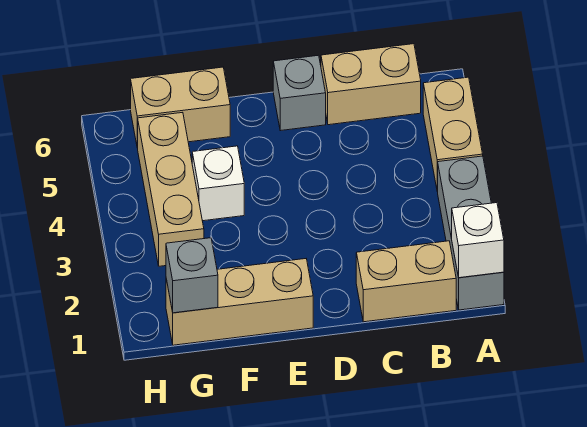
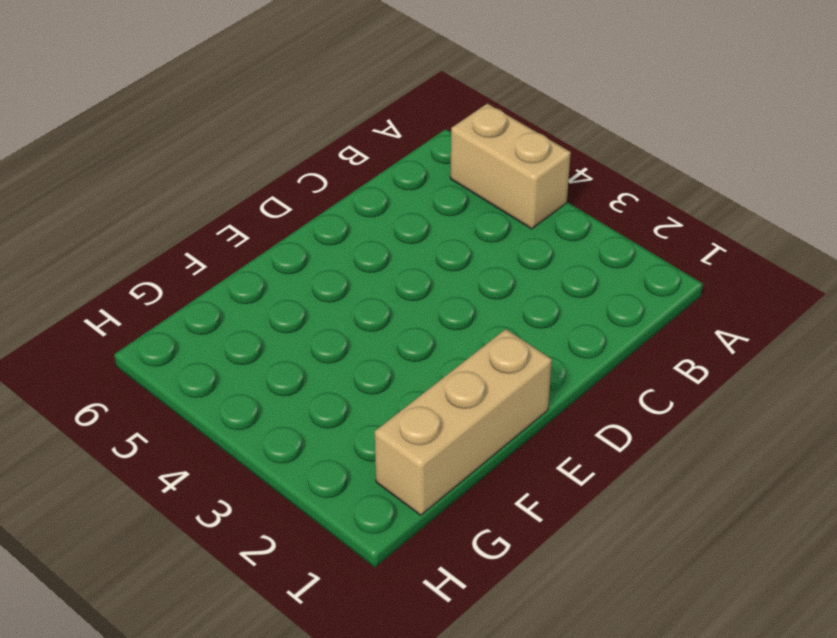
none -> grey brick A1:A3 level 1
none -> tan brick B1:C1 level 1

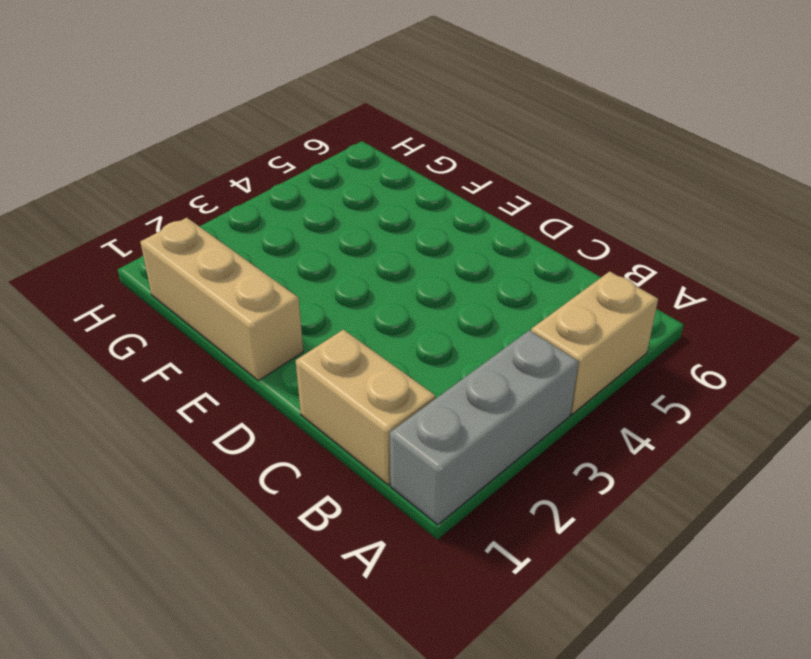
none -> tan brick B6:C6 level 1
none -> grey brick D6 level 1

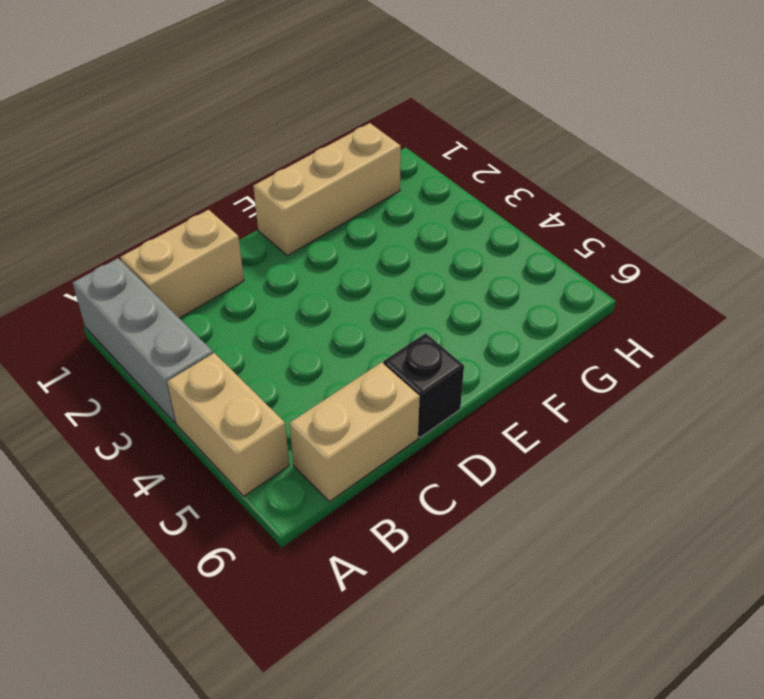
black brick D6 level 1 -> grey brick D6 level 1
none -> white brick F4 level 1
none -> tan brick F6:G6 level 1

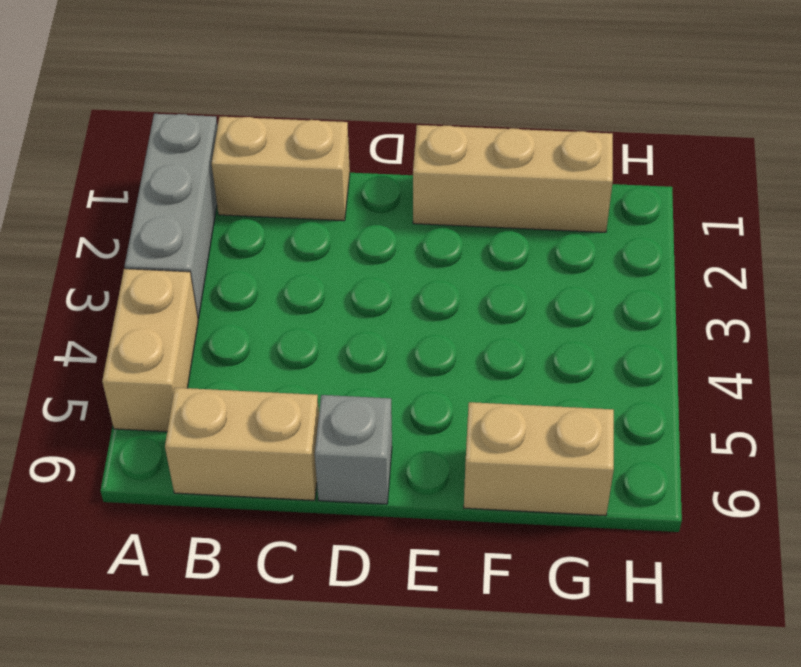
none -> white brick F4 level 1
none -> tan brick G3:G5 level 1

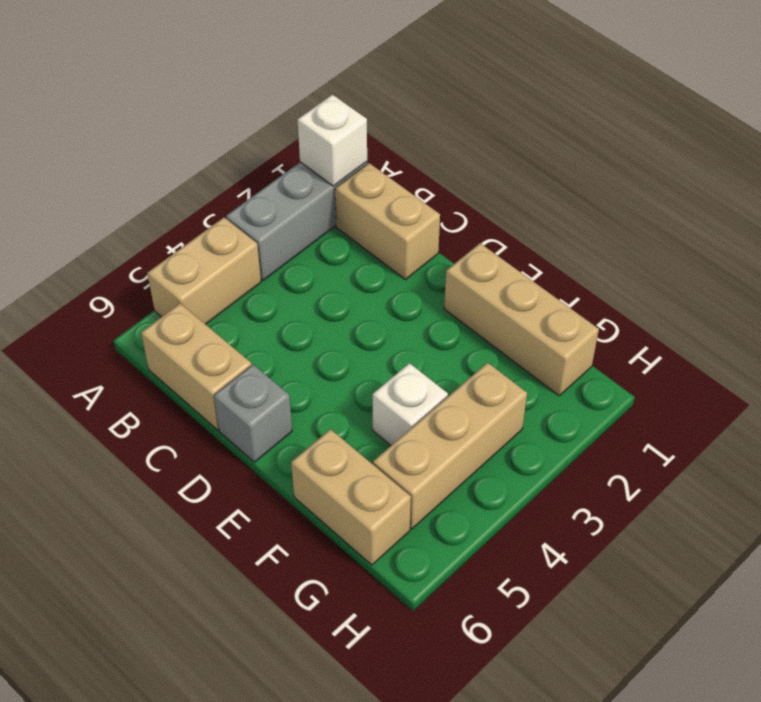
none -> grey brick G1 level 2

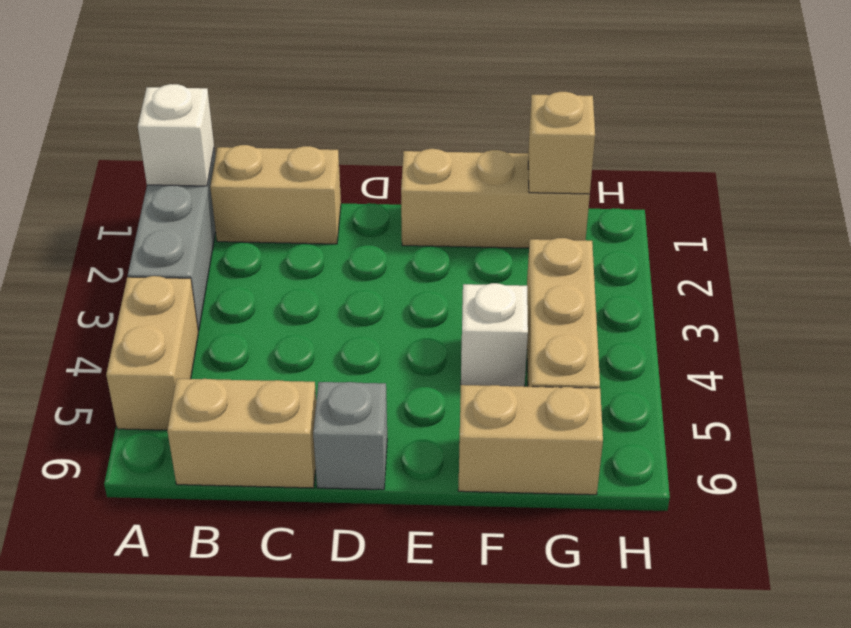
tan brick G1 level 2 -> grey brick G1 level 2

